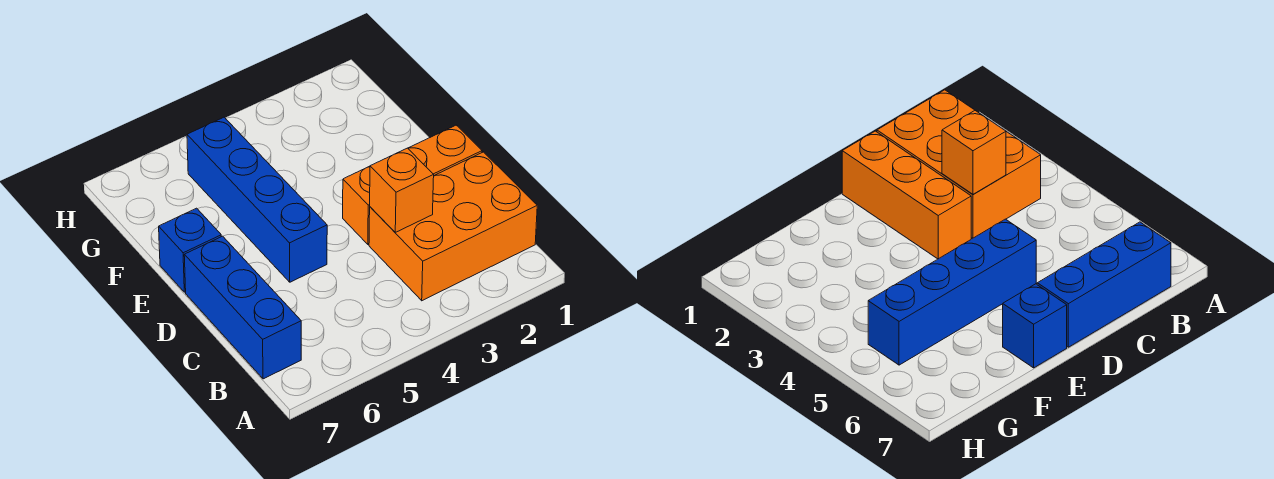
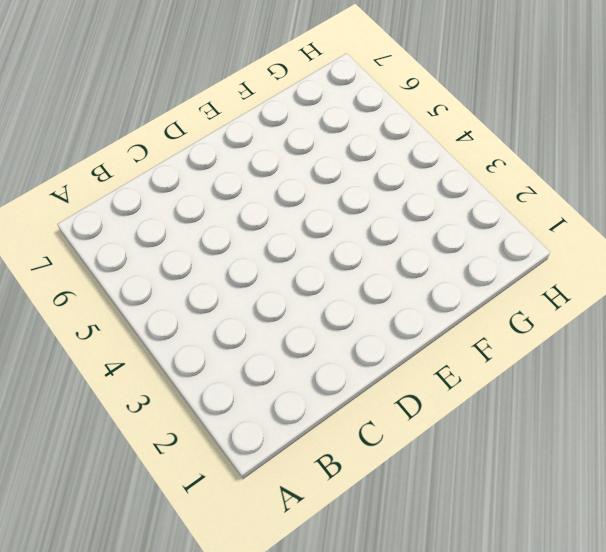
none -> orange brick B1:C3 level 1
none -> blue brick B7:D7 level 1

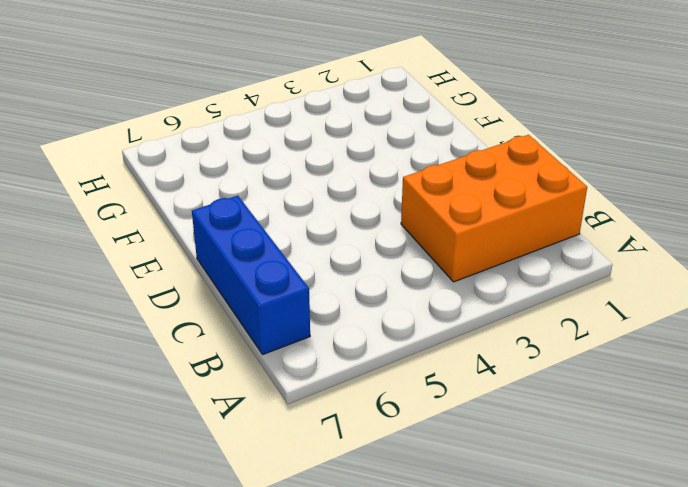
none -> orange brick D1:D3 level 1
none -> blue brick D5:G5 level 1

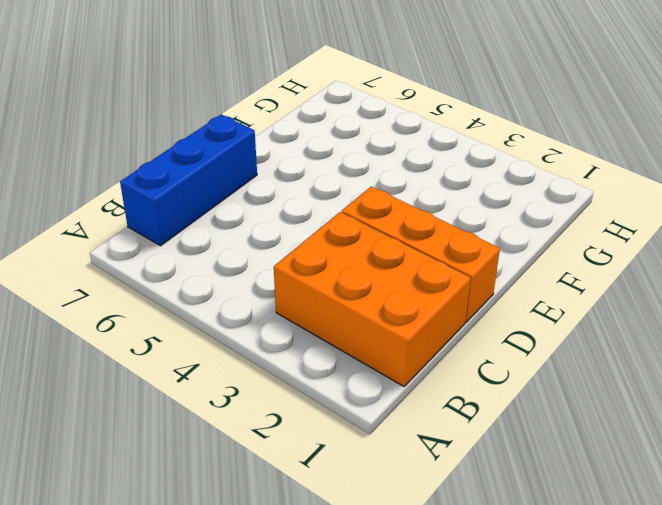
none -> blue brick D5:G5 level 1
none -> blue brick E7 level 1

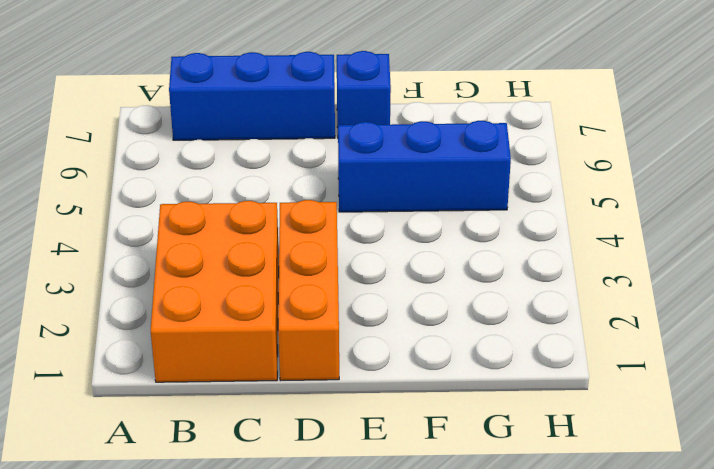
blue brick E5:G5 level 1 -> blue brick D5:G5 level 1
none -> orange brick C3 level 2

